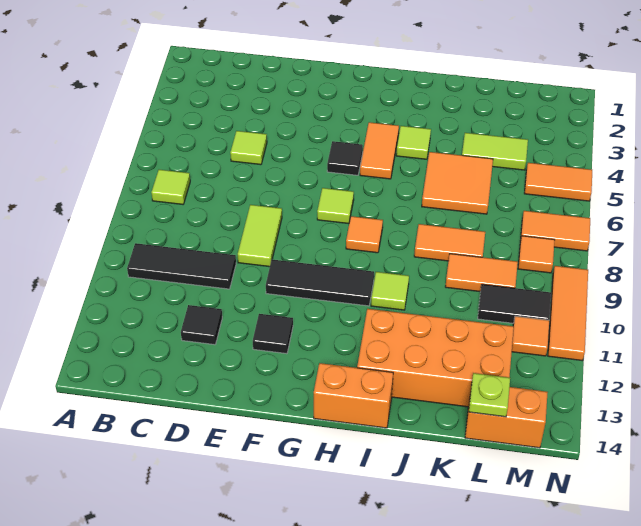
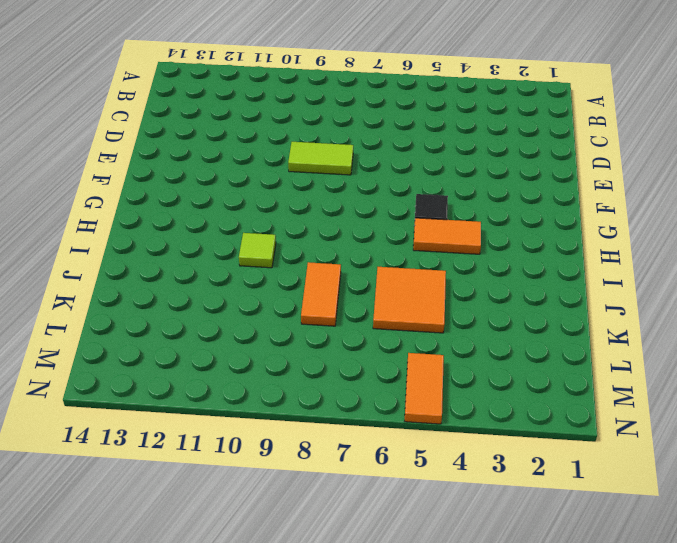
none -> lime tile B7 level 1
none -> black tile B10:D10 level 1
none -> lime tile D5 level 1

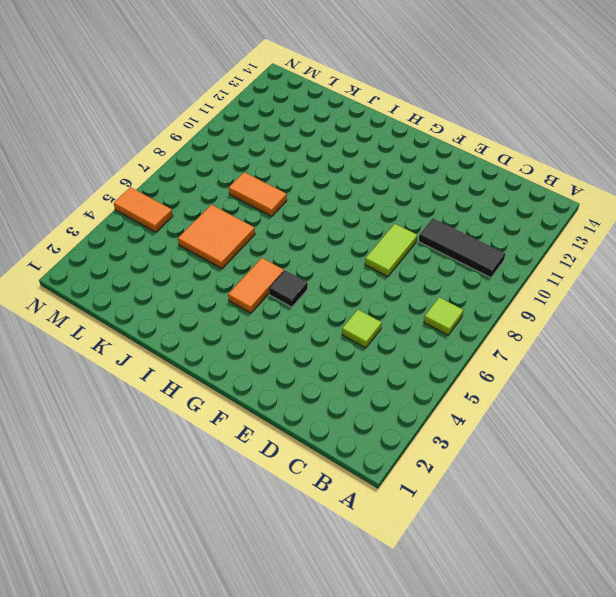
none -> black tile D12 level 1
none -> black tile F10:H10 level 1
none -> black tile F12 level 1

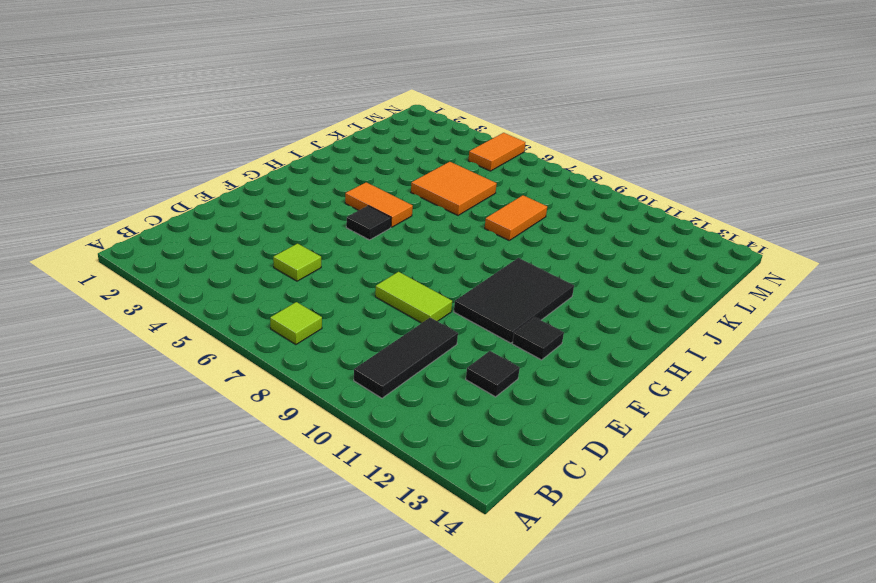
black tile F10:H11 level 1 -> black tile F10:H10 level 1
none -> lime tile G7 level 1
none -> orange tile H8 level 1
none -> orange brick H14:I14 level 1

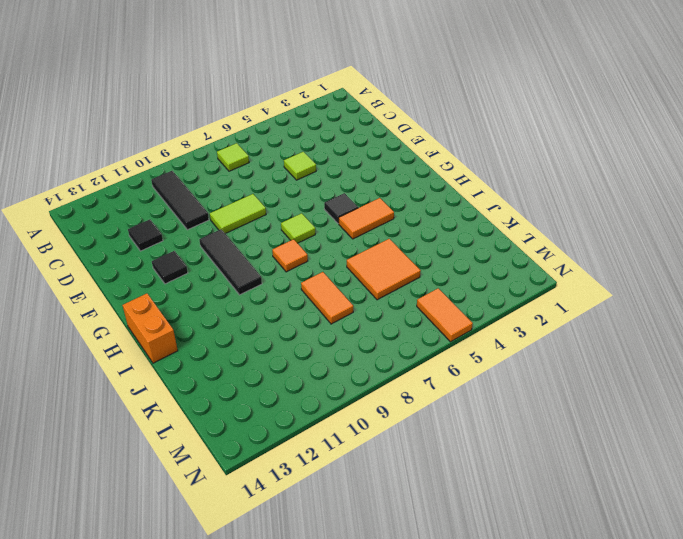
none -> lime tile I4 level 1
none -> lime tile I10 level 1
none -> orange brick I12:L13 level 1

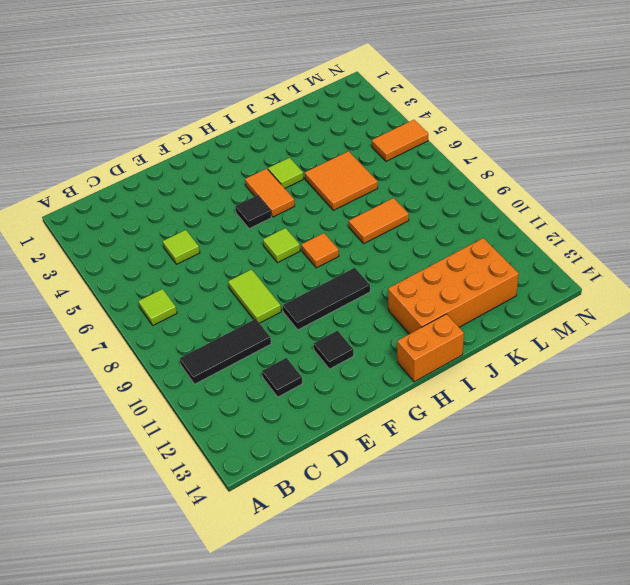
none -> lime tile I10 level 1
none -> lime tile K4:L4 level 1
none -> orange tile K9:L9 level 1

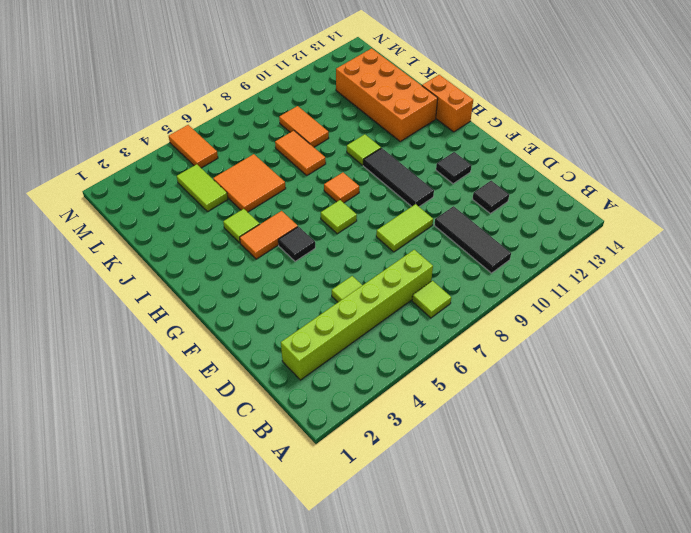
lime brick C2:C7 level 1 -> none
none -> black tile L10:M10 level 1
none -> orange brick L14:M14 level 1
none -> orange tile M7:N7 level 1

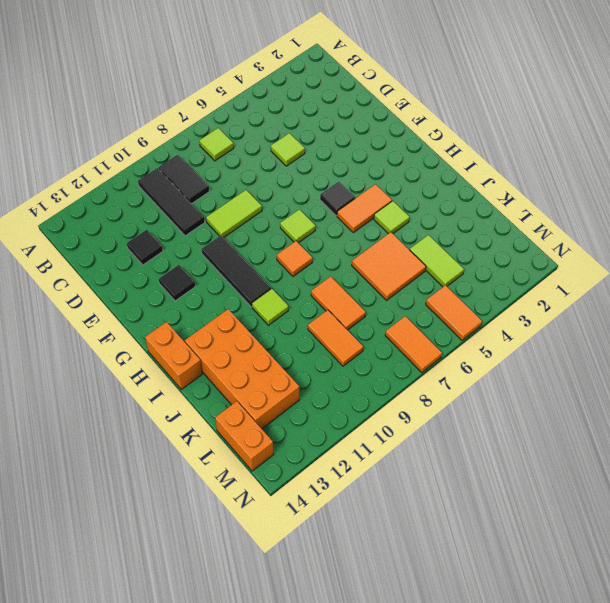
black tile B9:C9 level 1 -> black tile L10:M10 level 1
none -> orange tile M8 level 1
none -> orange tile M11 level 1
none -> orange tile N9:N11 level 1

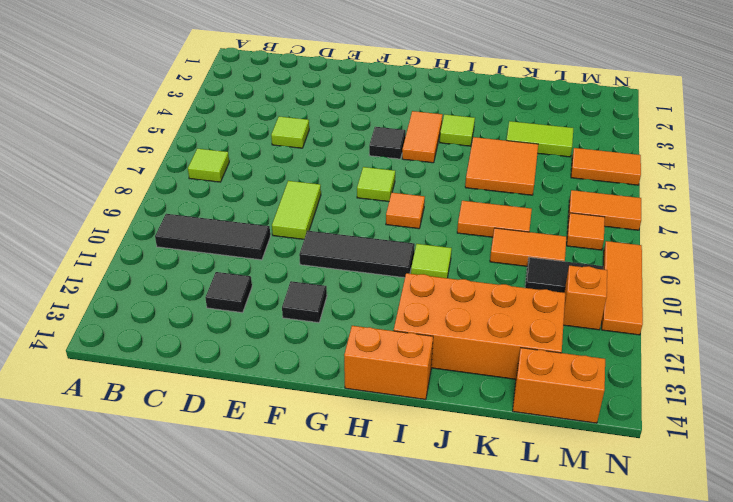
orange brick M11 level 1 -> orange tile M11 level 1
none -> lime plate L14 level 2

